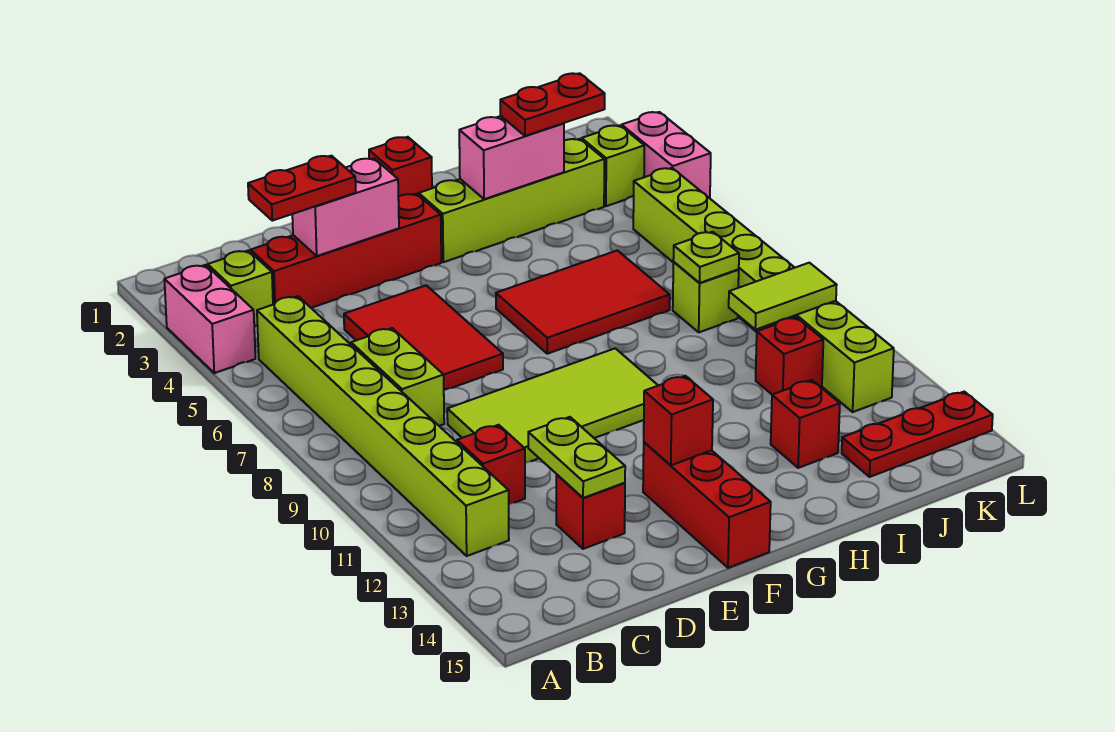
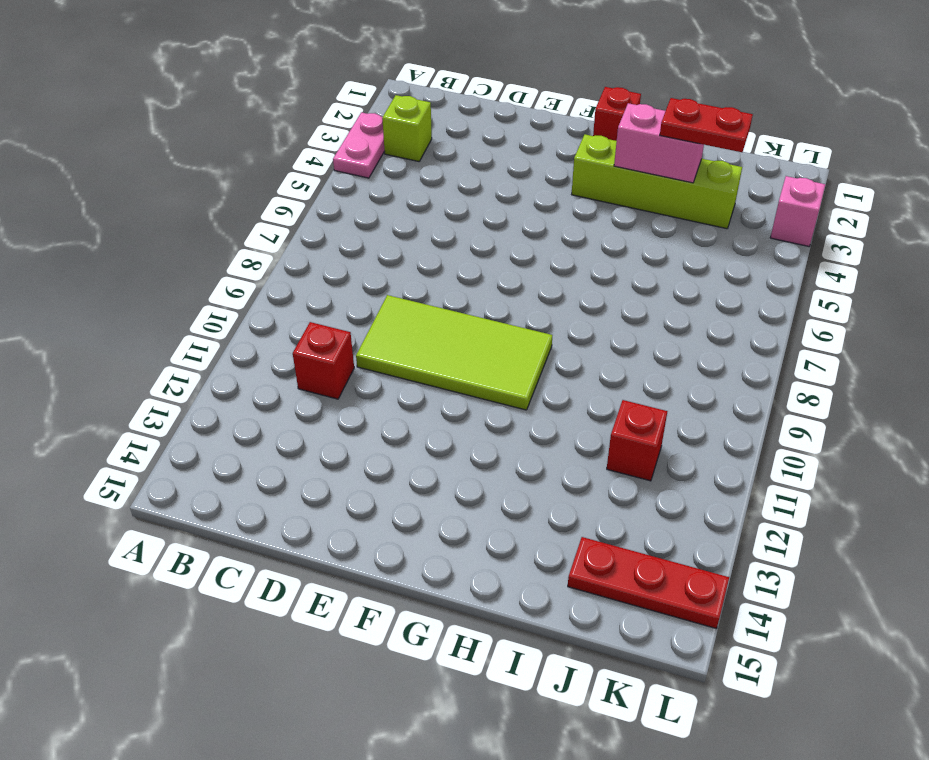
pink plate A3:A4 level 1 -> pink brick A3:A4 level 1
pink brick L3 level 1 -> pink brick L3:L4 level 1
none -> lime brick B5:B12 level 1
none -> red brick C3:F3 level 1
none -> lime brick C7:C8 level 1

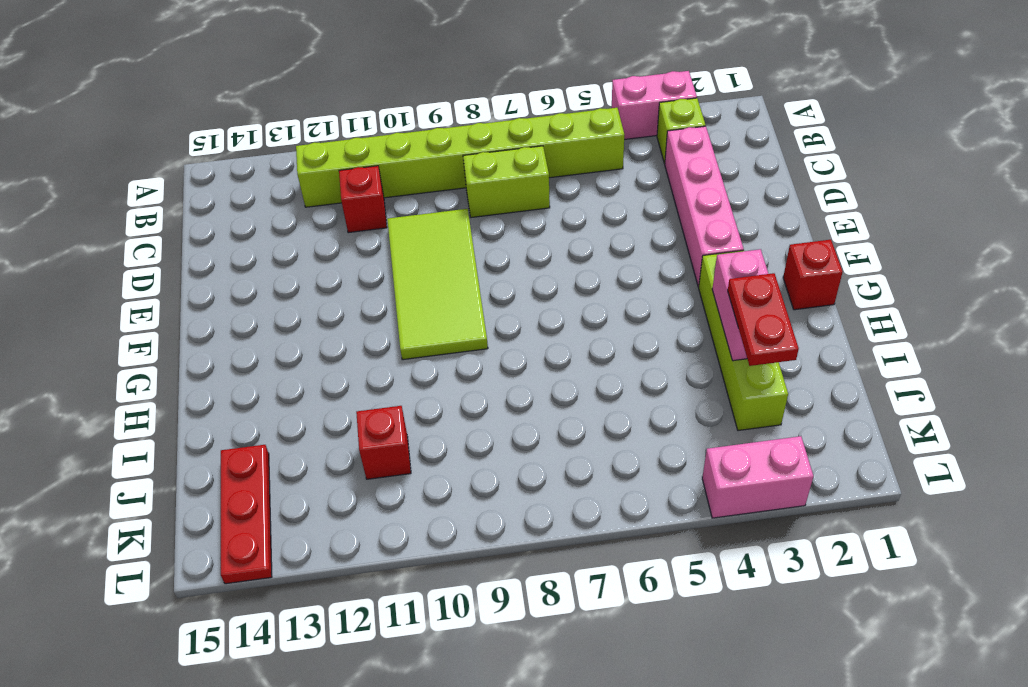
pink brick C3:F3 level 1 -> red brick C3:F3 level 1
none -> red tile D5:E7 level 1
none -> red brick D13 level 1
none -> red brick F13:F15 level 1

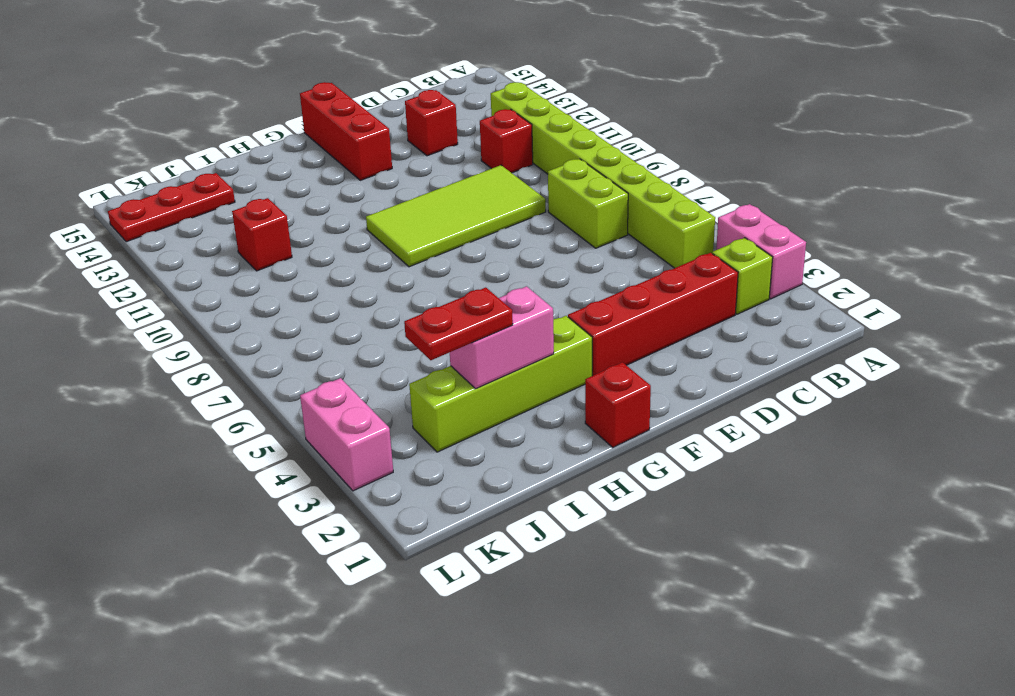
none -> red tile D5:E7 level 1
none -> red tile G6:I7 level 1
none -> red brick I13 level 1

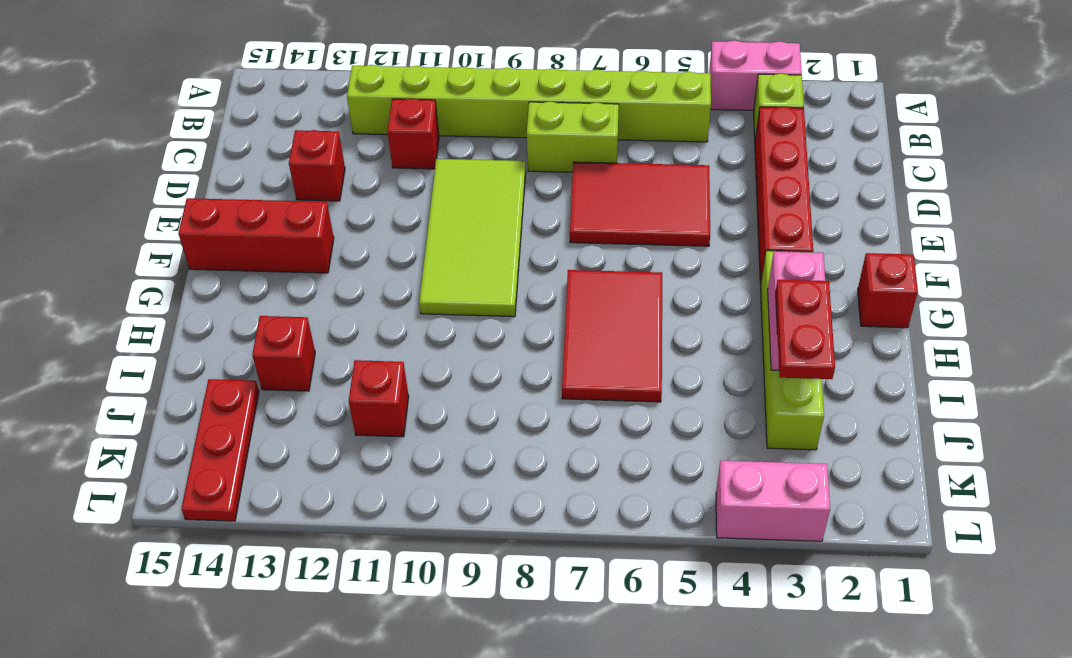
none -> lime brick J8 level 1
none -> lime brick K3 level 1
none -> lime brick K5:K12 level 1

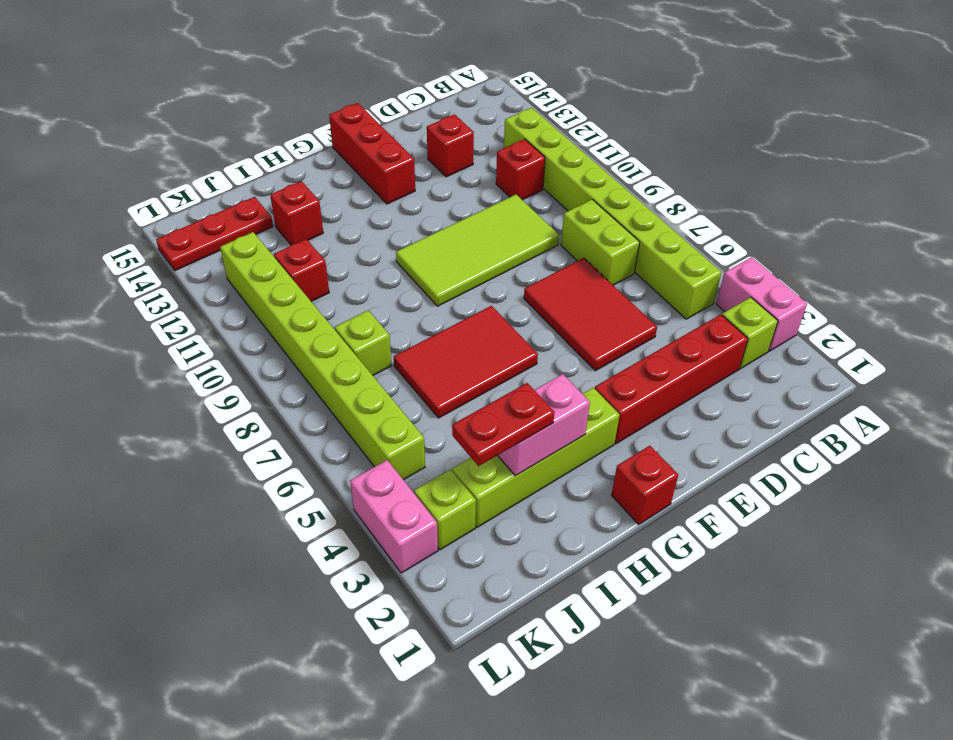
none -> pink brick D3:E3 level 2
none -> lime plate D12:D13 level 2
none -> red brick F13 level 2

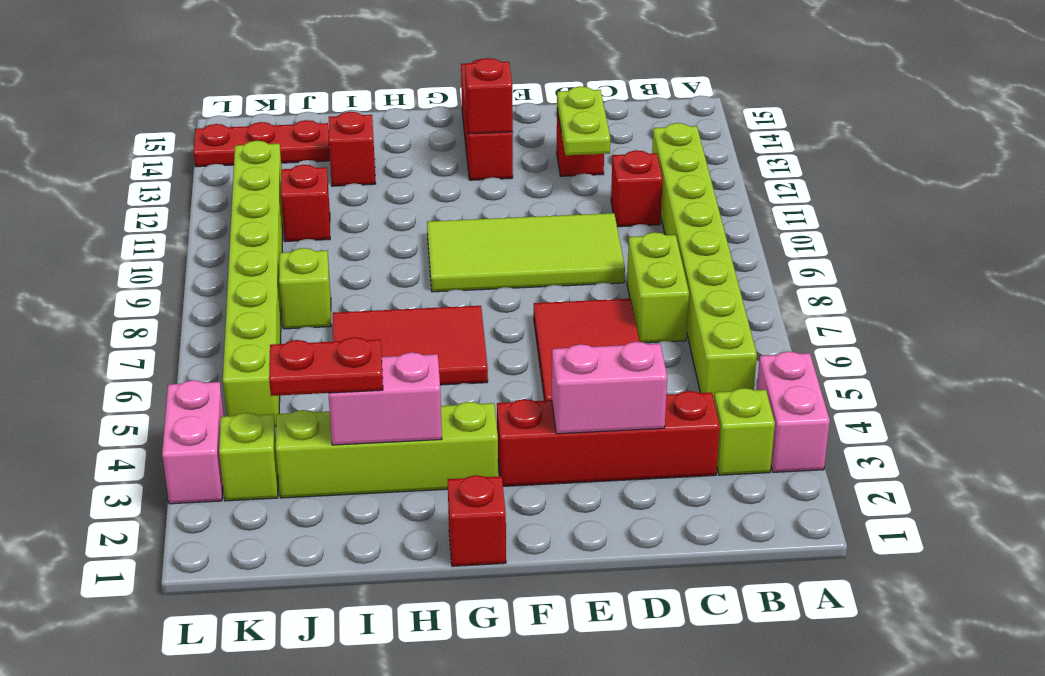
none -> lime plate J8 level 2
none -> lime tile J10:K10 level 2
none -> red plate C3:D3 level 3

